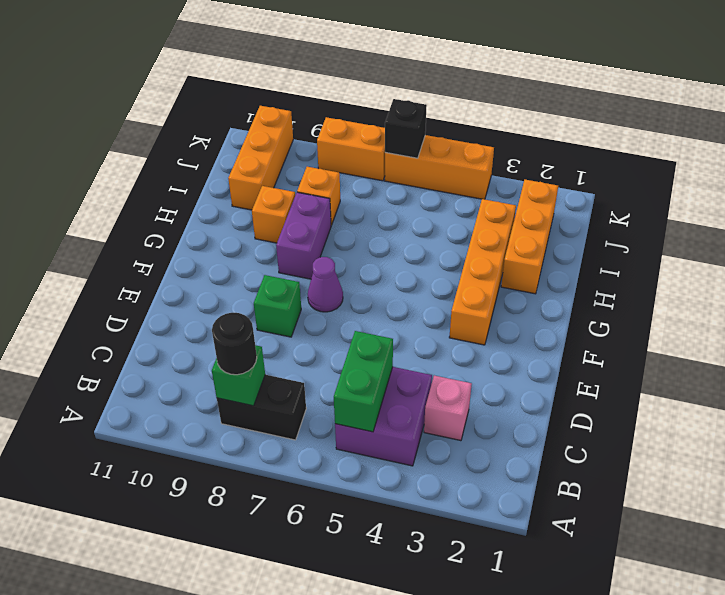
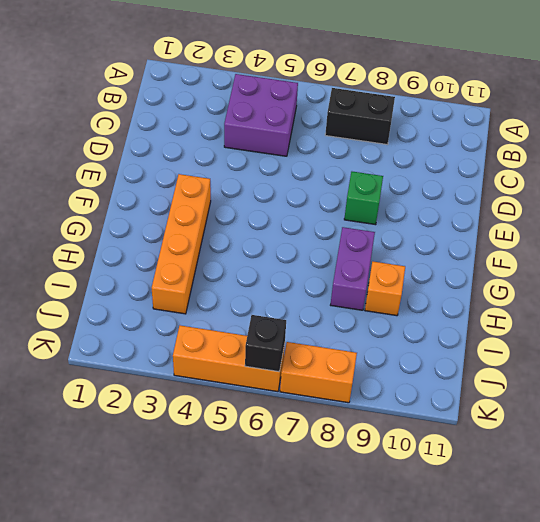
none -> pink brick C3 level 1
none -> purple cone F7 level 1
none -> orange brick H2:J2 level 1

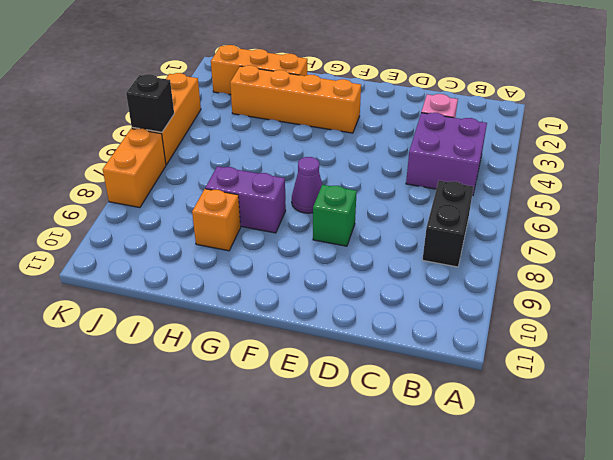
none -> orange brick I8 level 1
none -> orange brick I10:K10 level 1
none -> green brick B5:C5 level 2

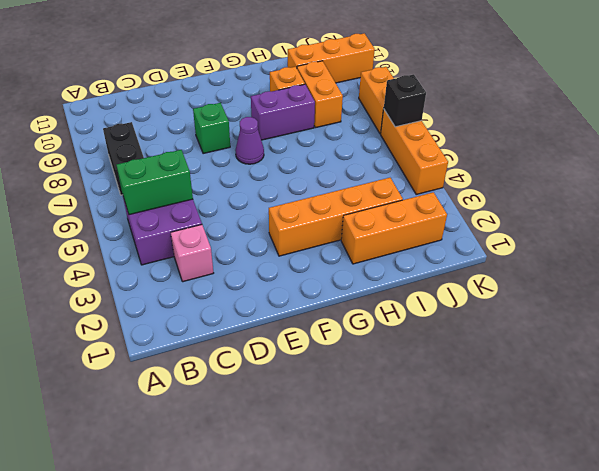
orange brick I8:I9 level 1 -> orange brick I8 level 1
none -> green brick B8 level 2
none -> black round brick B8 level 3

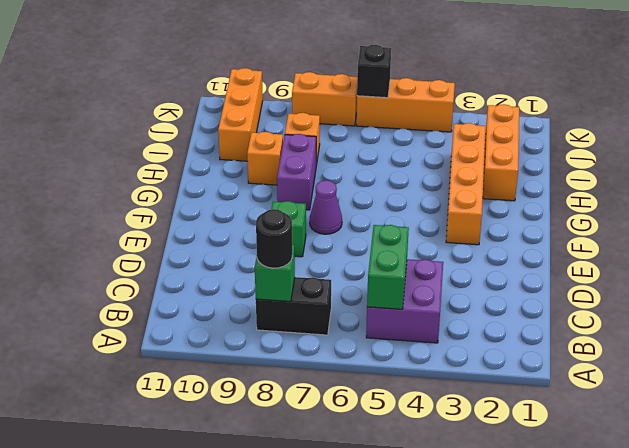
none -> pink brick C3 level 1

